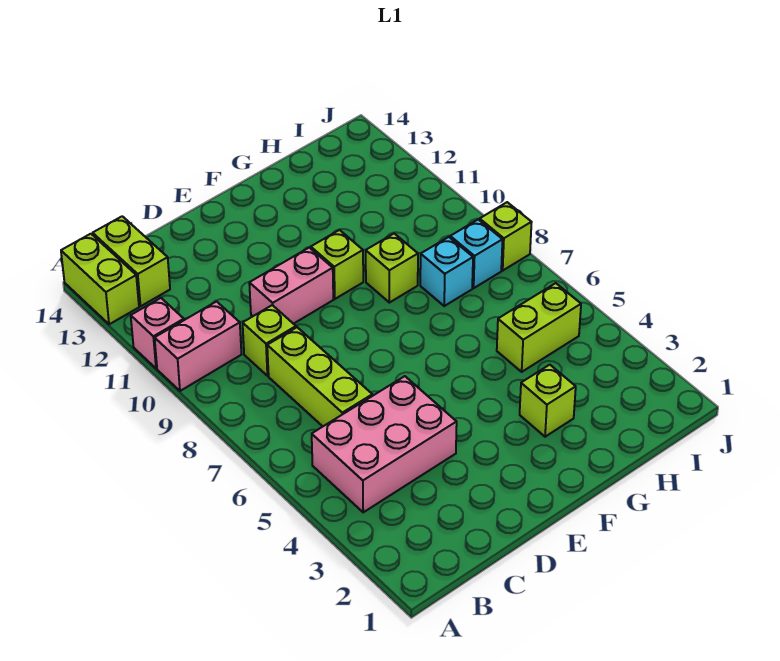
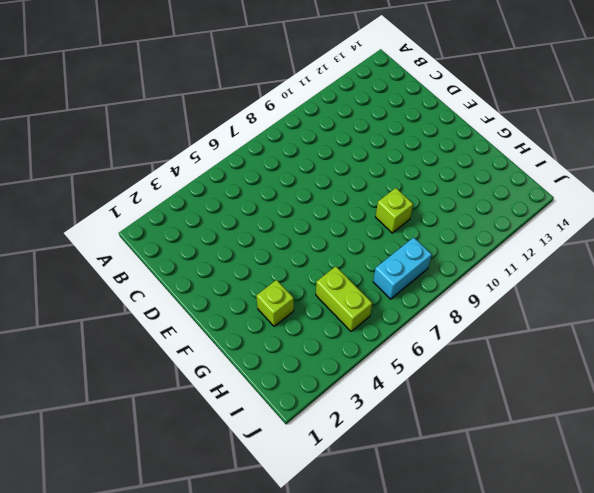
cyan brick I7:I8 level 1 -> cyan brick I8 level 1
none -> pink brick A10:B10 level 1
none -> pink brick A11 level 1
none -> lime brick A13:A14 level 1

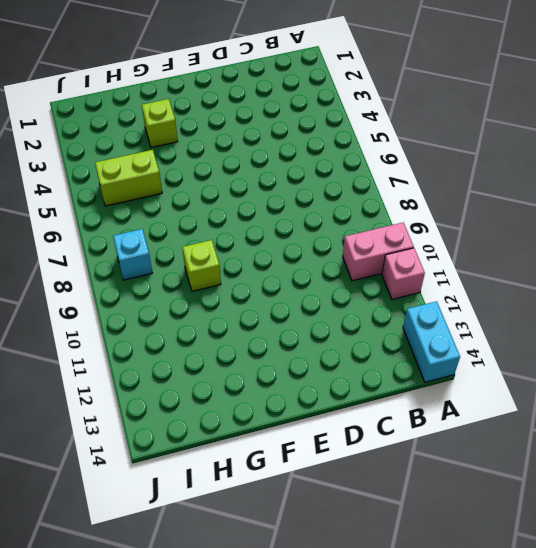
cyan brick A13:A14 level 1 -> lime brick A13:A14 level 1
none -> pink brick B4:D5 level 1
none -> lime brick B13:B14 level 1
none -> lime brick C6:C8 level 1

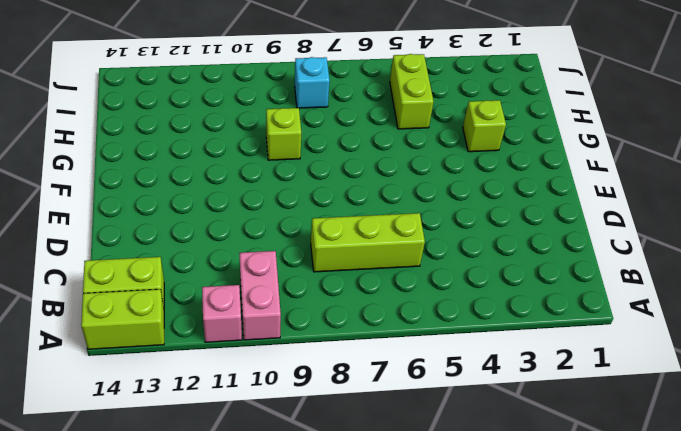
none -> pink brick B4:D5 level 1
none -> lime brick C9 level 1
none -> pink brick D10:E10 level 1

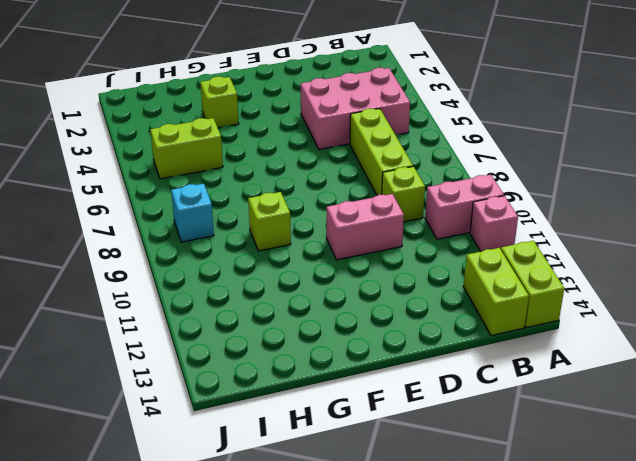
none -> lime brick F10 level 1
none -> cyan brick H8 level 1
none -> lime brick J8 level 1

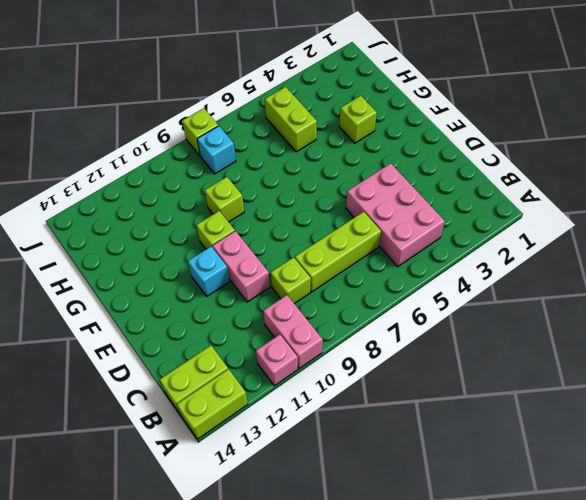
cyan brick E11 level 1 -> cyan brick H8 level 1

